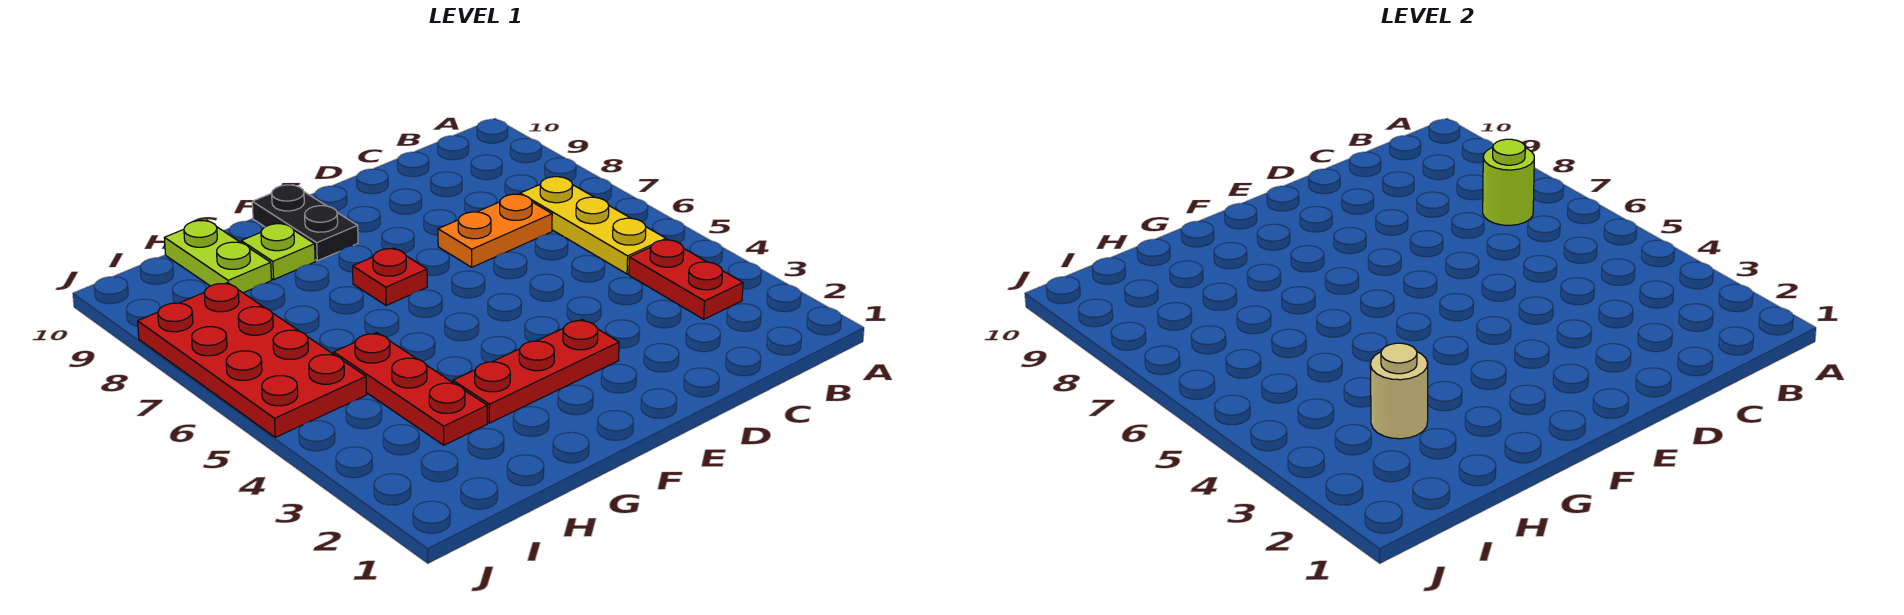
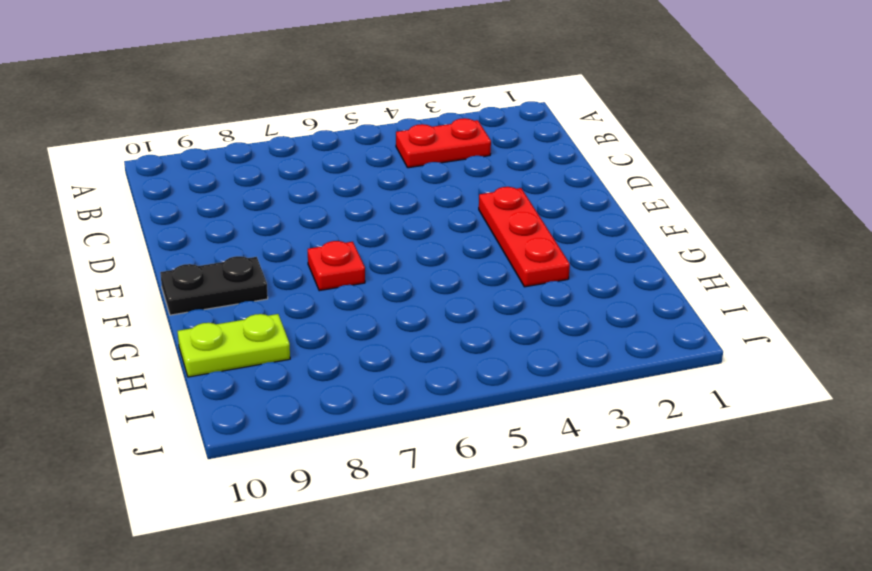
none -> yellow plate B5:B7 level 1
none -> orange plate C7:D7 level 1
none -> lime plate G9 level 1

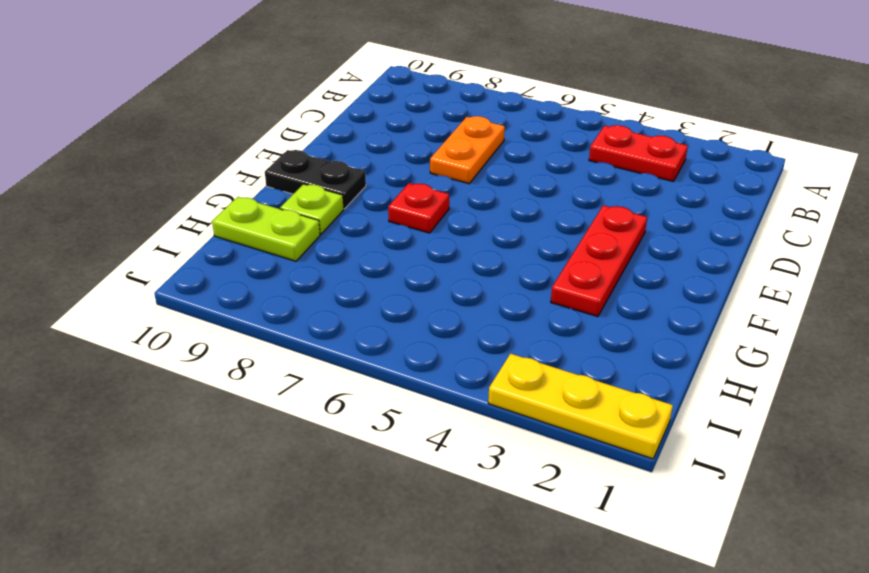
yellow plate J1:J3 level 1 -> yellow plate B5:B7 level 1
none -> red plate H3:H5 level 1
none -> red plate I5:J8 level 1
none -> lime round brick B7 level 2

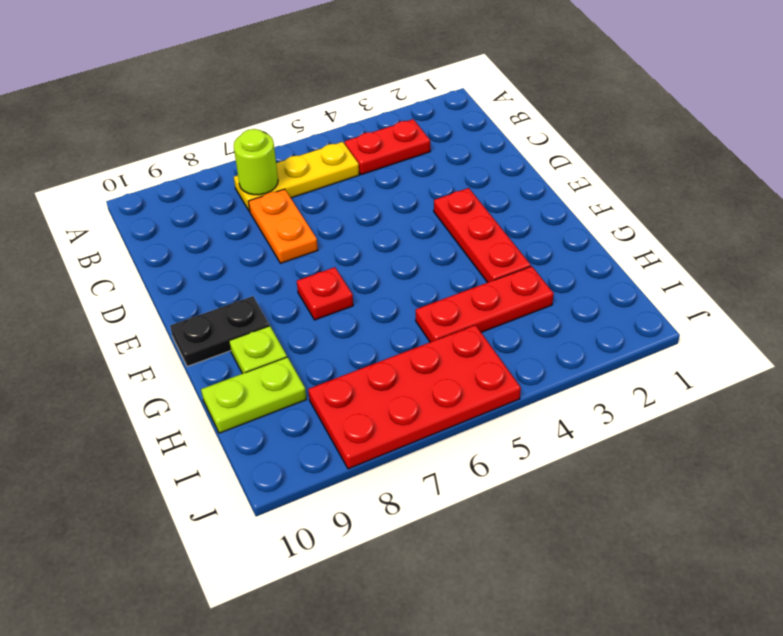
none -> tan round brick H3 level 2

